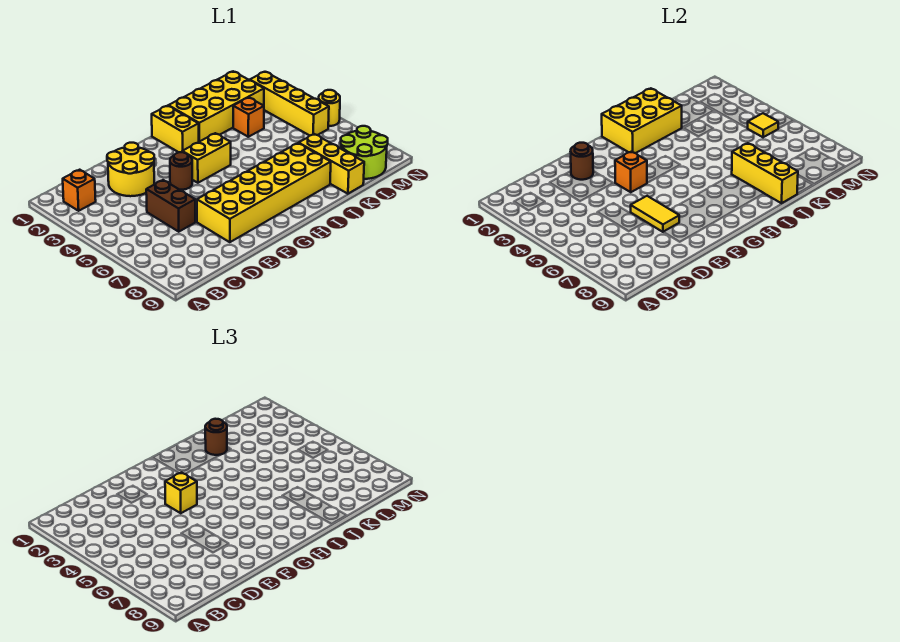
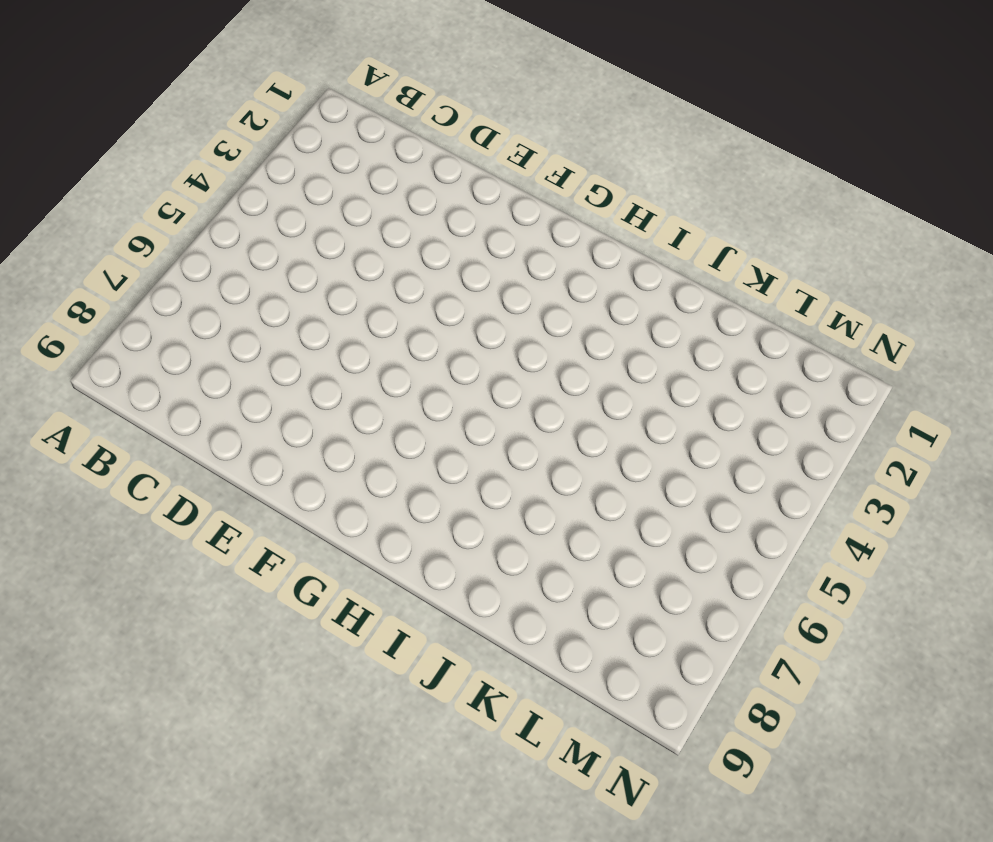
none -> orange brick B2 level 1
none -> yellow round brick D2:E3 level 1
none -> brown brick D5:D6 level 1

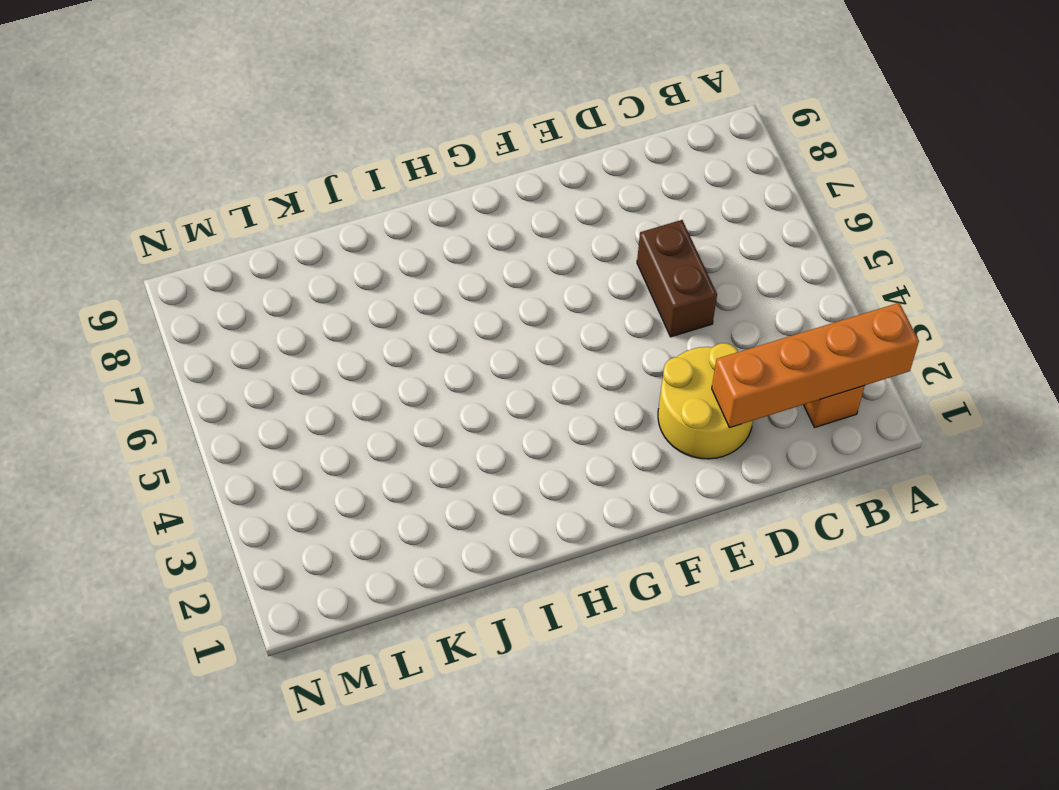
orange brick A2:D2 level 2 -> none
none -> yellow brick E7:J8 level 1
none -> brown round brick F4 level 1
none -> yellow brick G4:H4 level 1

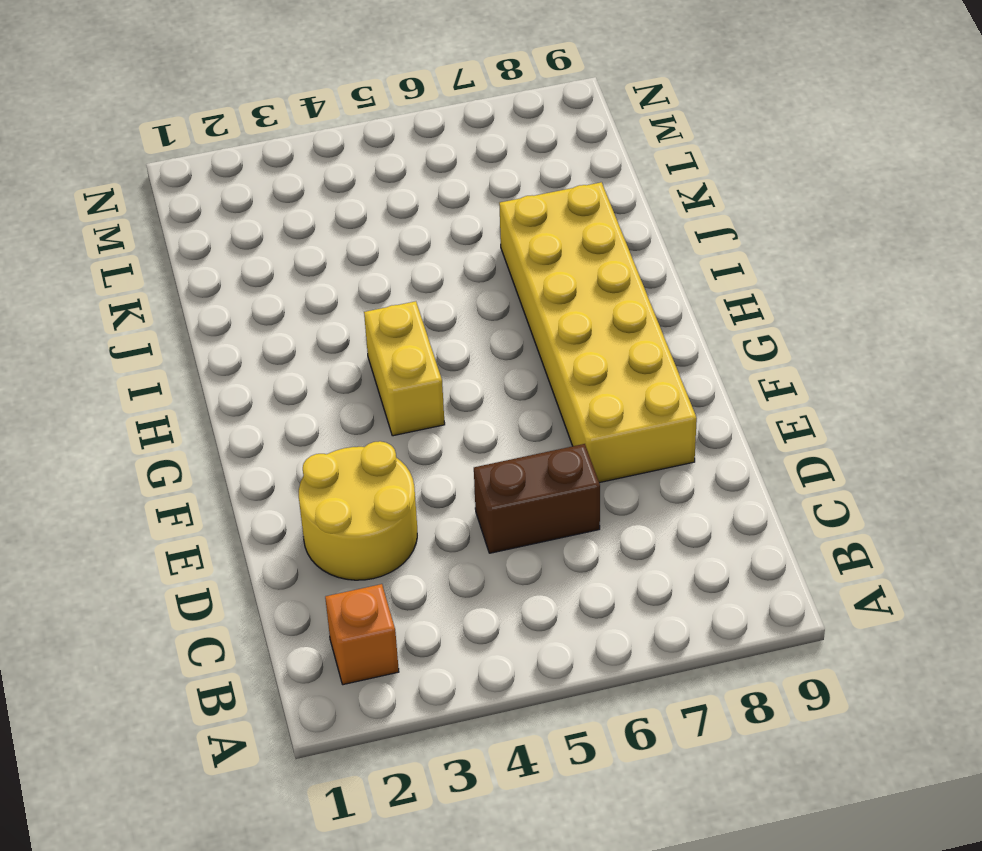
none -> brown round brick F4 level 1
none -> yellow brick H1:H2 level 1
none -> yellow brick I1:L2 level 1

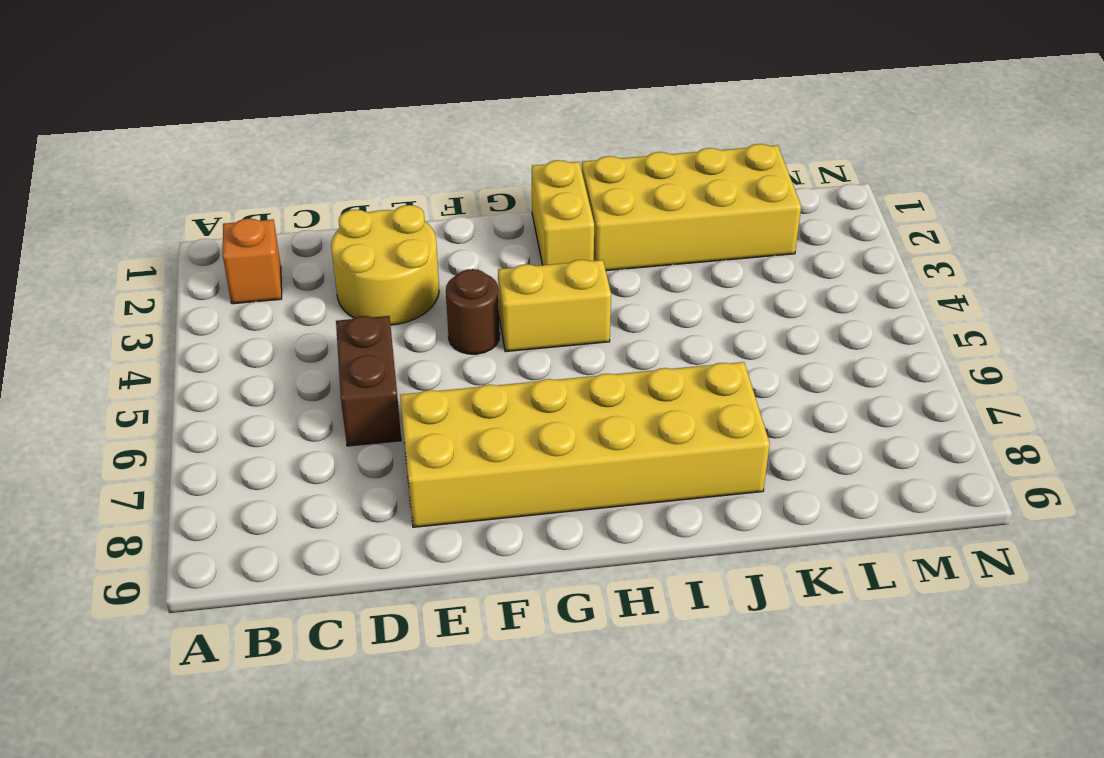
none -> orange brick K3 level 1
none -> yellow brick K7:K9 level 1
none -> lime round brick L8:M9 level 1

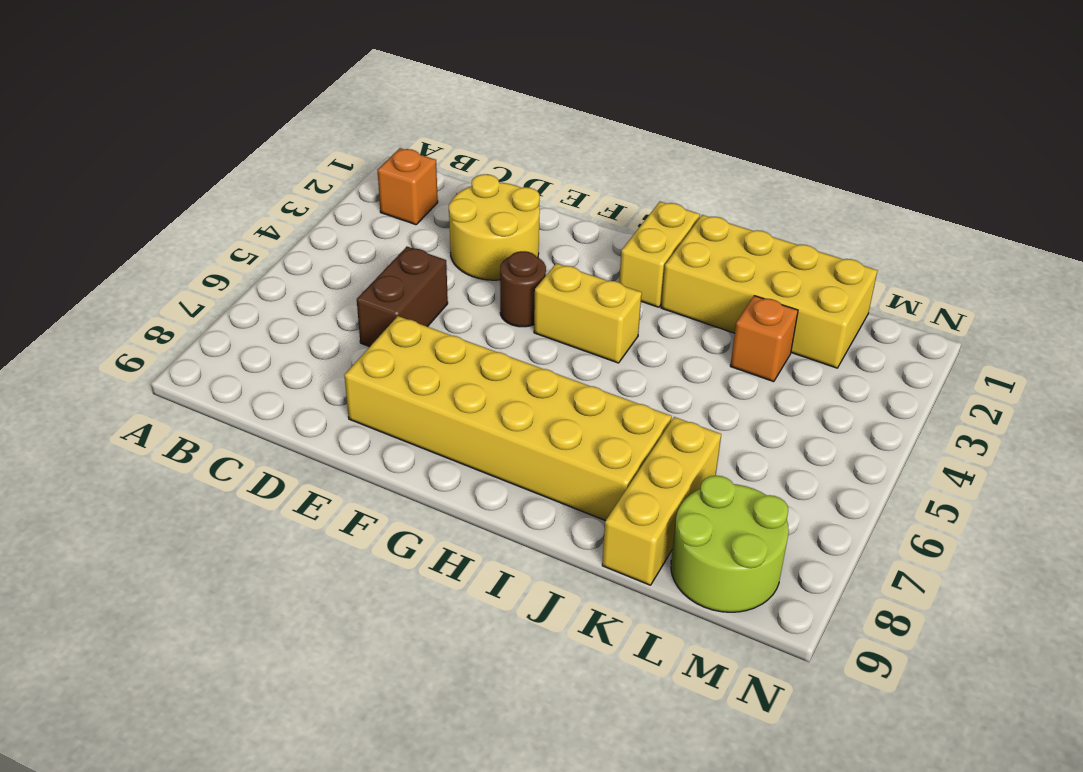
none -> yellow brick M2:M5 level 1
none -> yellow round brick N5 level 1
none -> brown round brick E2 level 2

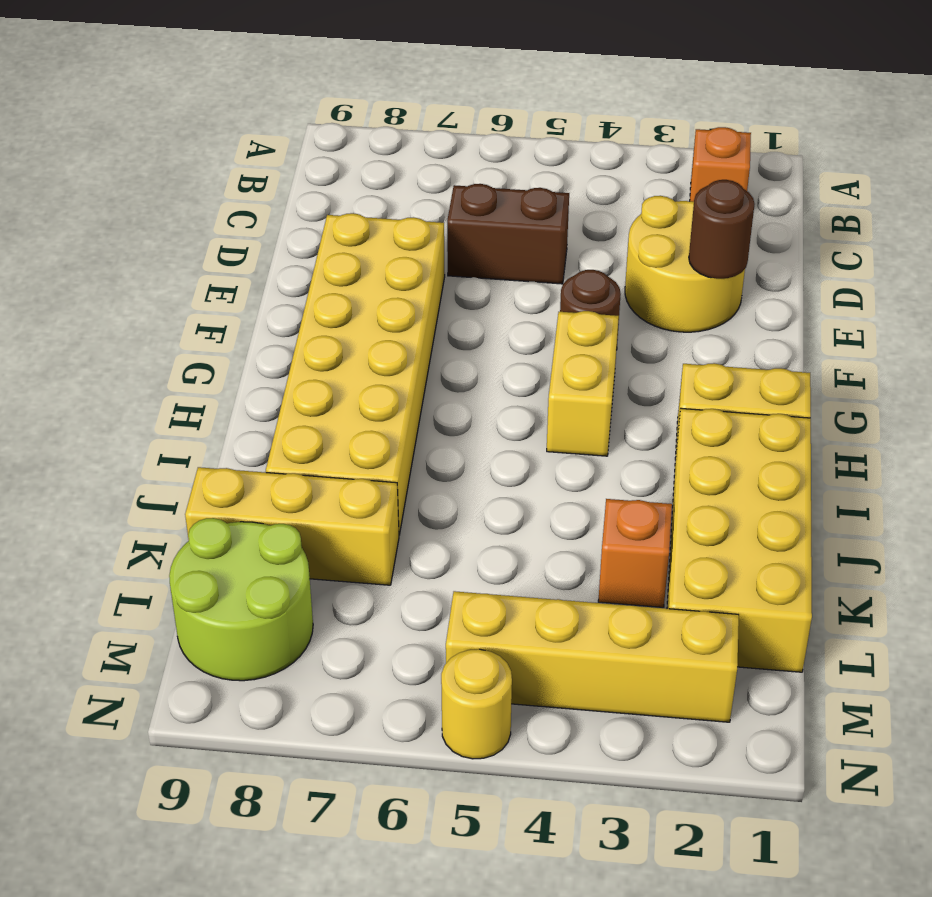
none -> yellow tile E6:E7 level 2
none -> orange brick F4 level 2
none -> yellow brick H1:J2 level 2

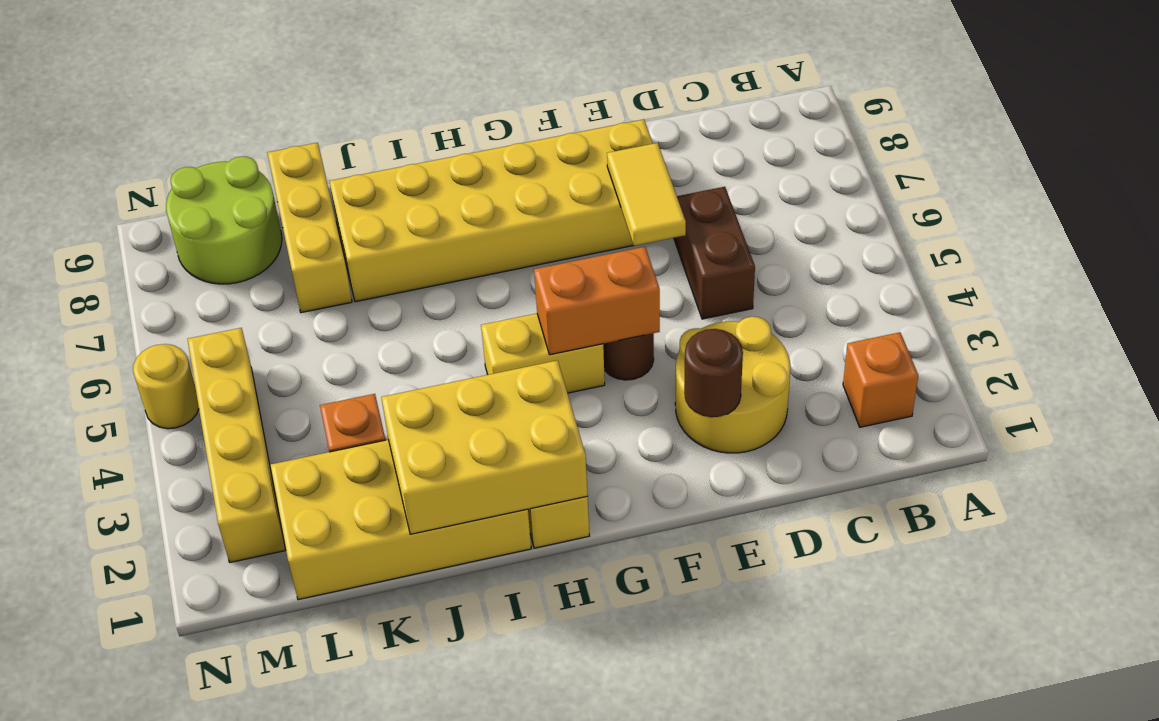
orange brick F4:G4 level 2 -> orange brick F4 level 2
none -> yellow brick J7:J9 level 2
none -> yellow tile M5 level 2
none -> yellow brick F4 level 3

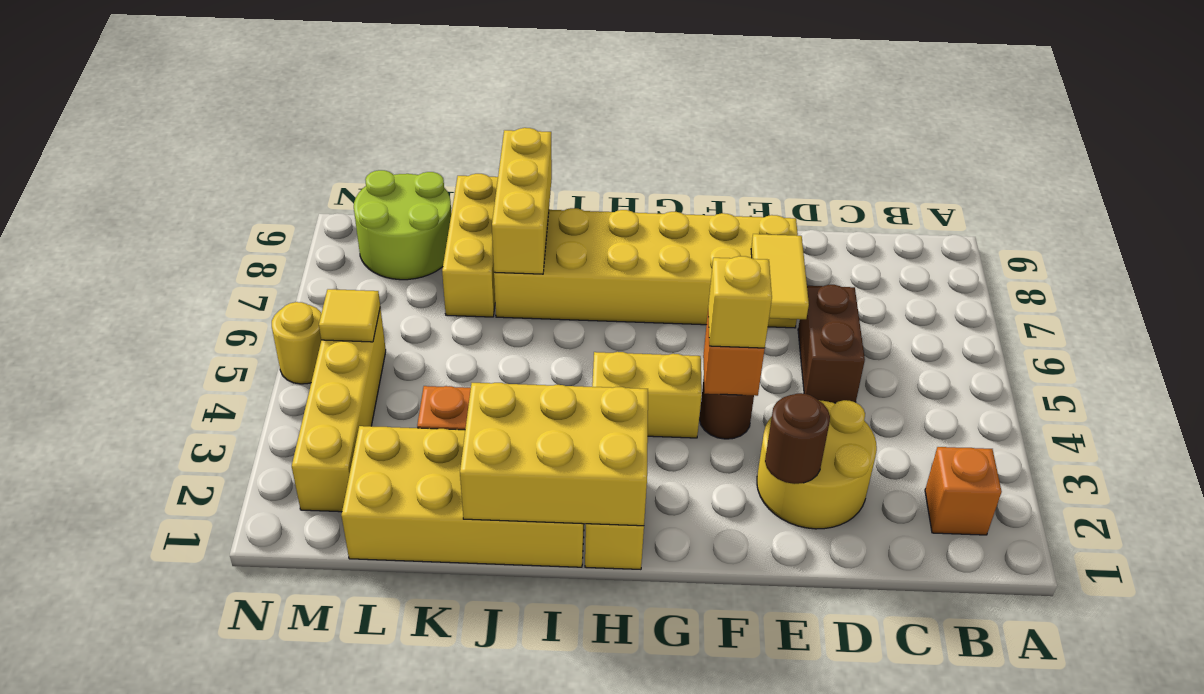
none -> brown round brick J2 level 3

